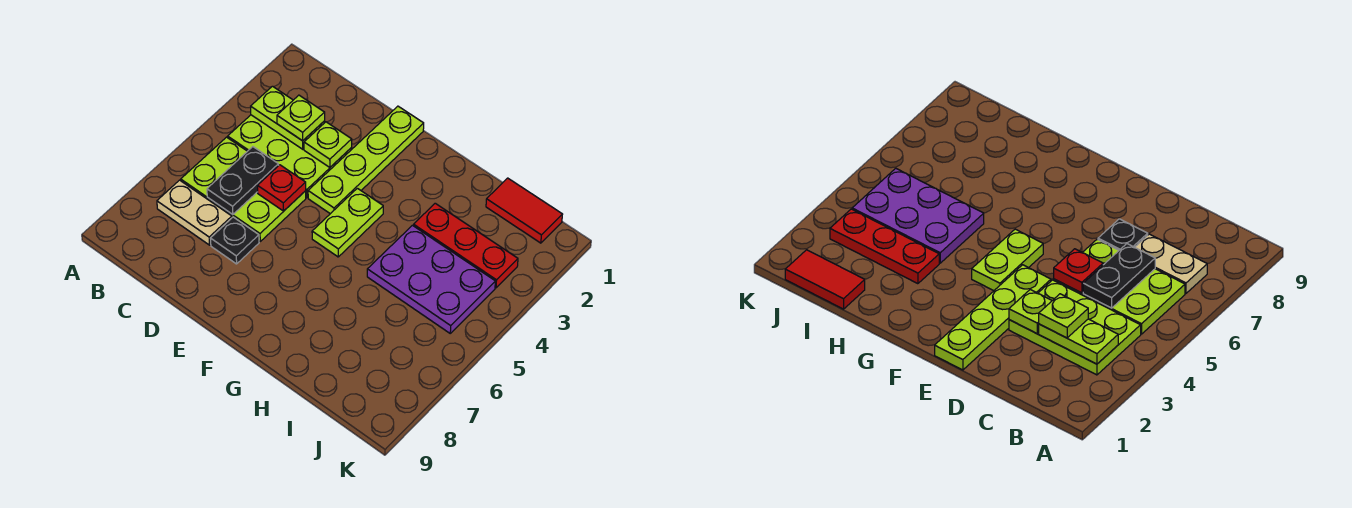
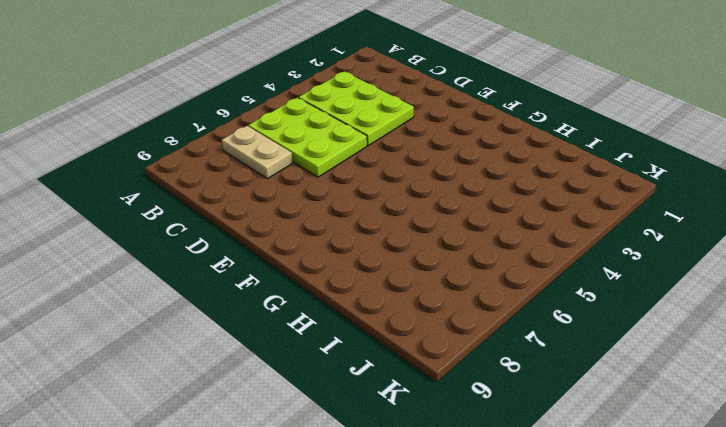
none -> black plate D7 level 1
none -> lime plate E1:E4 level 1
none -> lime plate F4:F5 level 1

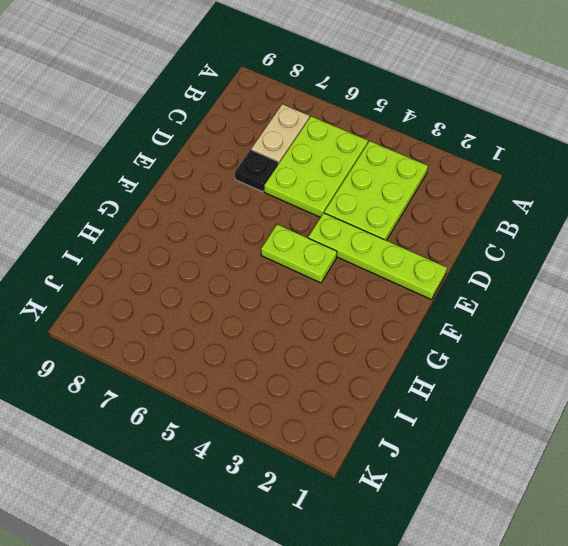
none -> red plate H3:J3 level 1
none -> purple plate H4:J5 level 1
none -> red tile I1:J1 level 1

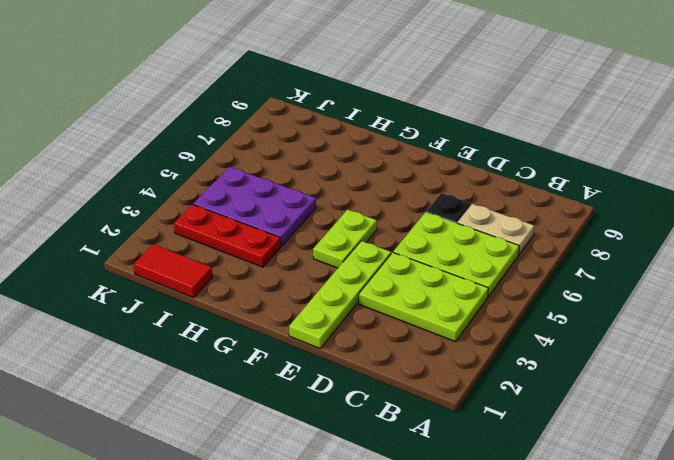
none -> lime plate B3:C3 level 2
none -> black plate C5:C6 level 2
none -> lime plate D3 level 2

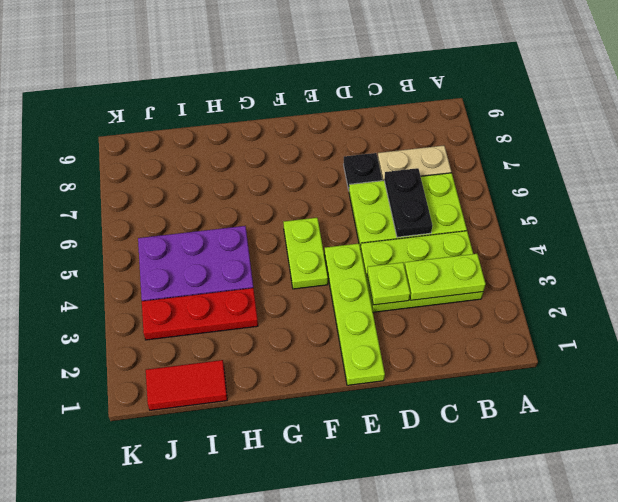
none -> red plate D5 level 2
none -> lime plate C3 level 3

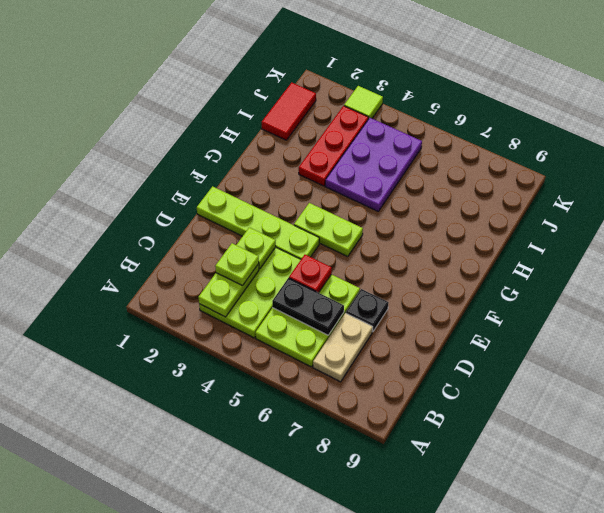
lime tile K3 level 1 -> none

